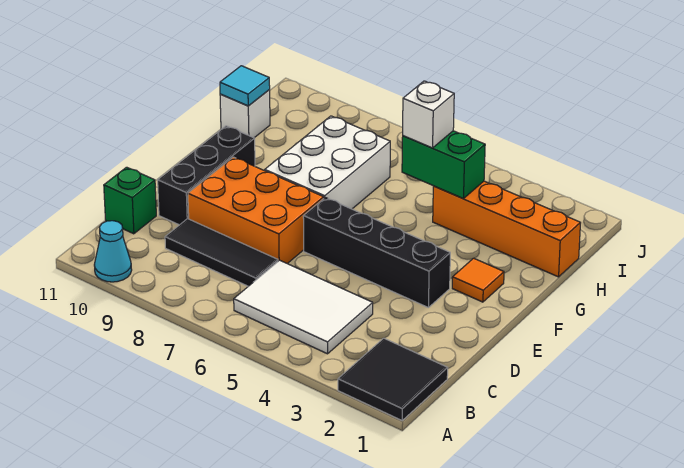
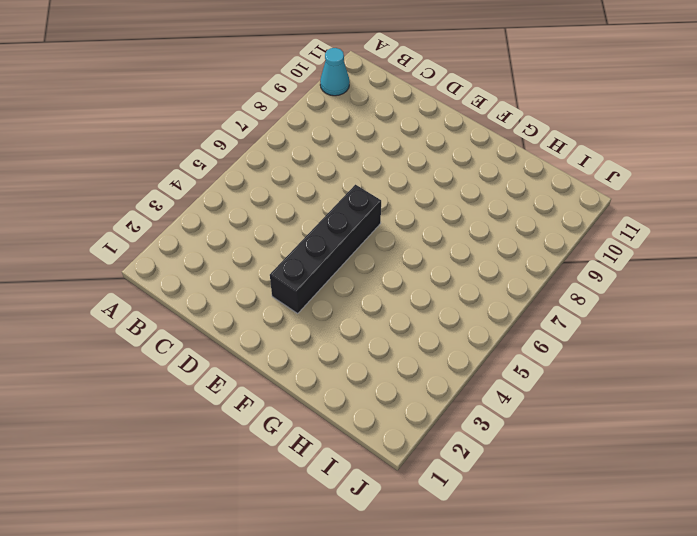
none -> black tile A1:B2 level 1
none -> white tile B4:C6 level 1
none -> black tile C7:C9 level 1

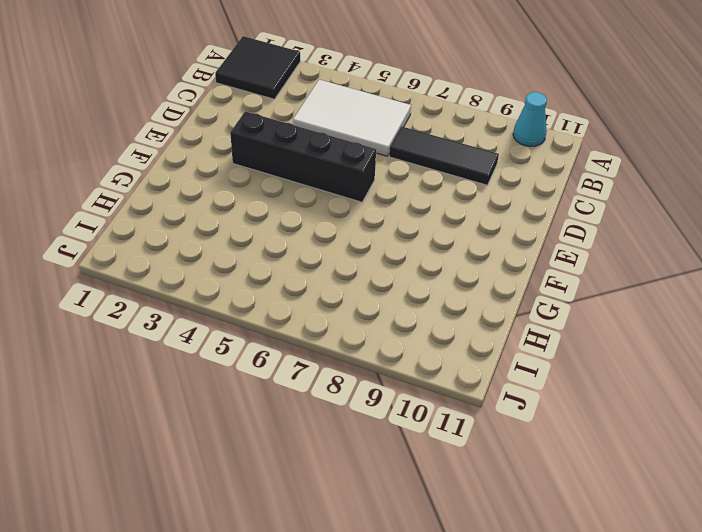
none -> green brick C11 level 1
none -> orange brick D7:E9 level 1
none -> black brick D10:F10 level 1

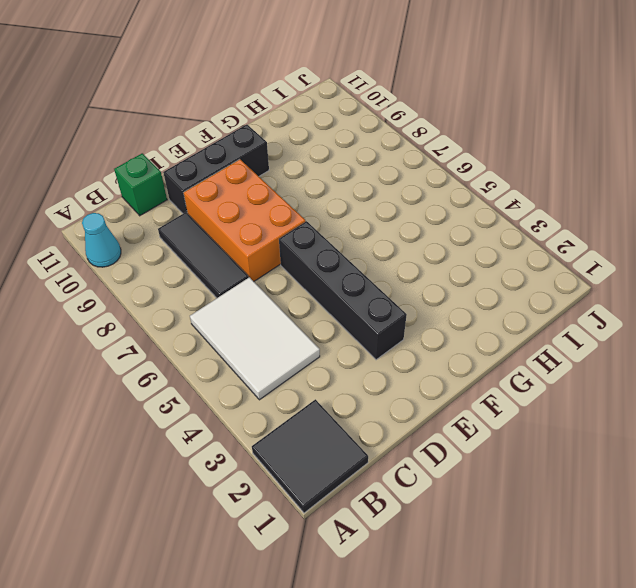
none -> orange tile F2 level 1
none -> white brick F7:H8 level 1
none -> orange brick H1:H4 level 1

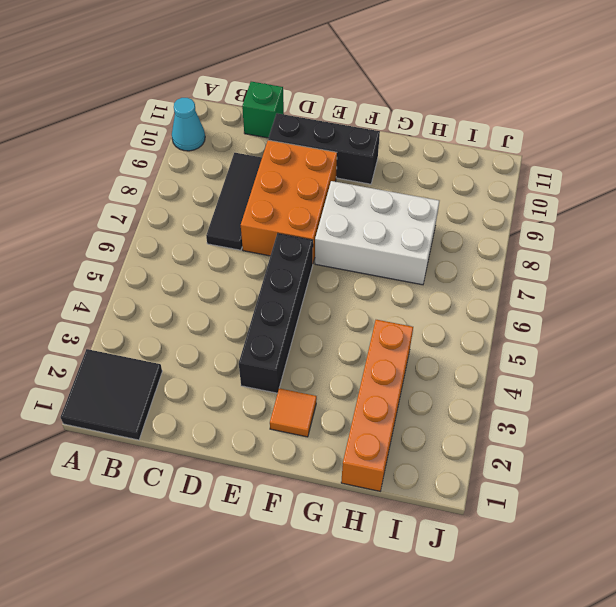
none -> white tile B4:C6 level 1
none -> white brick H11 level 1
none -> green brick H4:H5 level 2

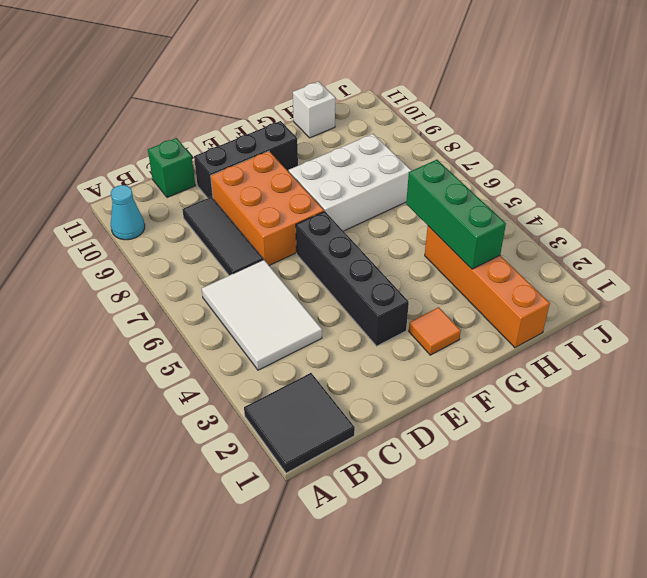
green brick H3:H5 level 2 -> green brick H4:H5 level 2
none -> cyan tile H11 level 2
none -> white brick H5 level 3

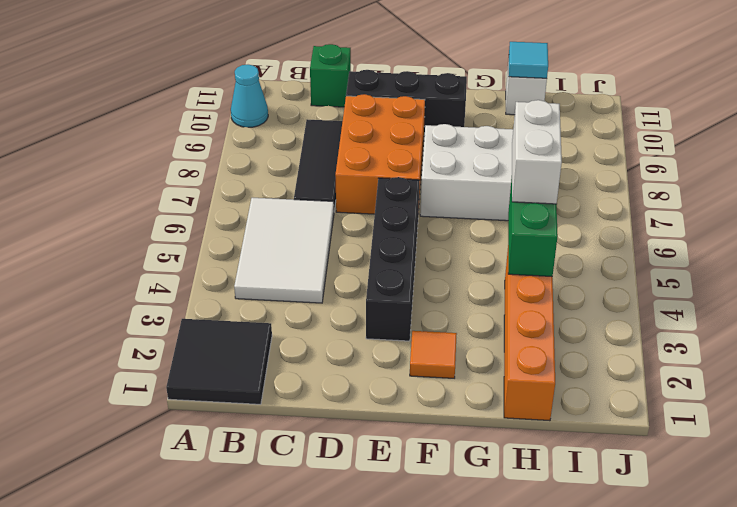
white brick H5:H6 level 3 -> white brick H5 level 3

